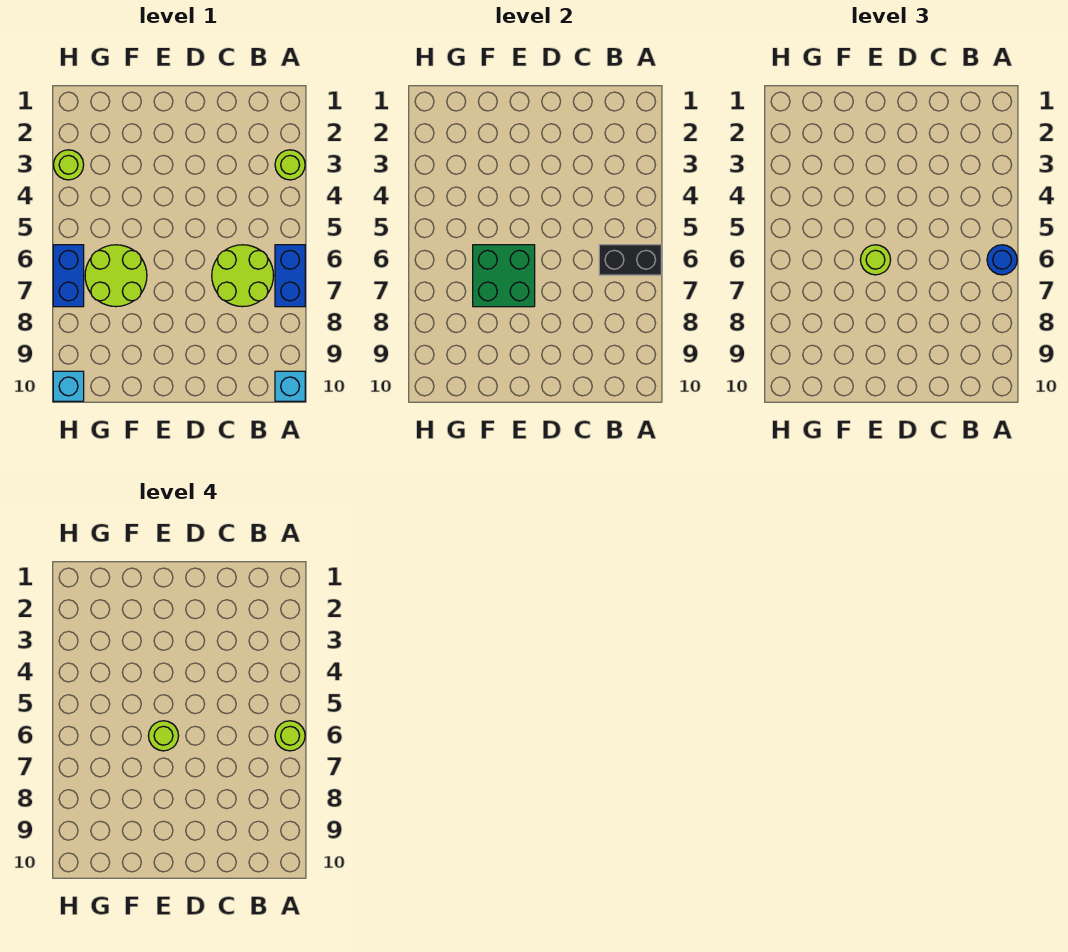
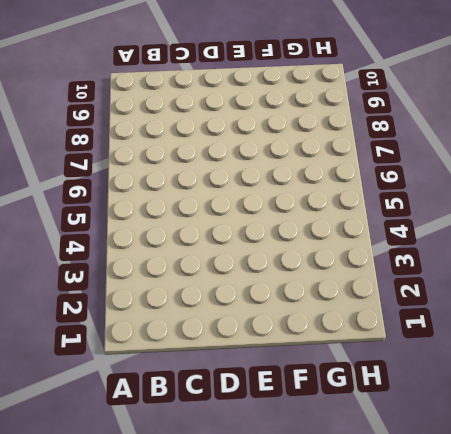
none -> lime round brick A3 level 1
none -> blue brick A6:A7 level 1
none -> cyan brick A10 level 1

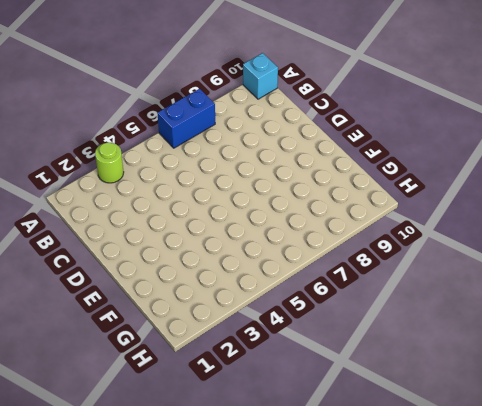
none -> lime round brick B6:C7 level 1
none -> lime round brick F6:G7 level 1
none -> lime round brick H3 level 1

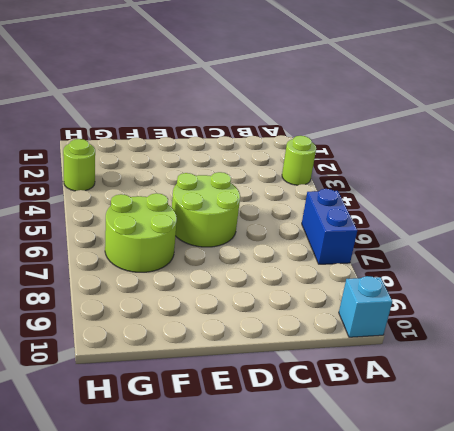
lime round brick D5:E6 level 1 -> lime round brick B6:C7 level 1
none -> blue brick H6:H7 level 1
none -> cyan brick H10 level 1
none -> black brick A6:B6 level 2

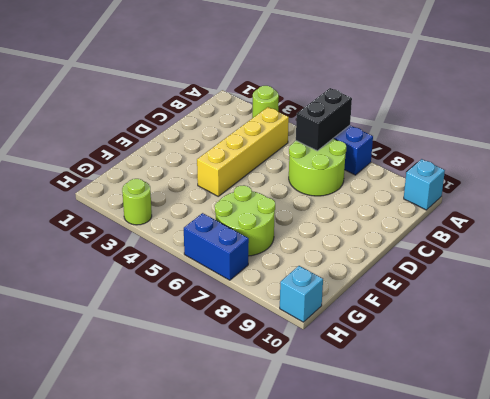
yellow brick B4:E4 level 1 -> none
none -> green brick E6:F7 level 2
none -> blue round brick A6 level 3
none -> lime round brick E6 level 3

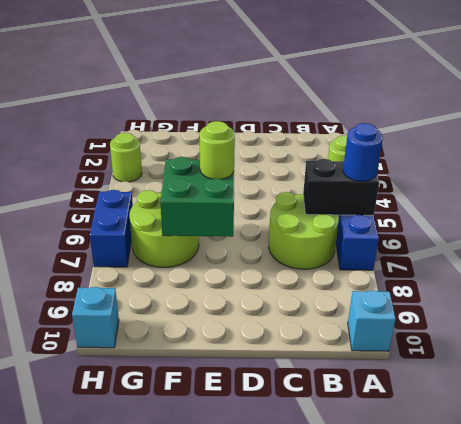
none -> lime round brick A6 level 4
none -> lime round brick E6 level 4

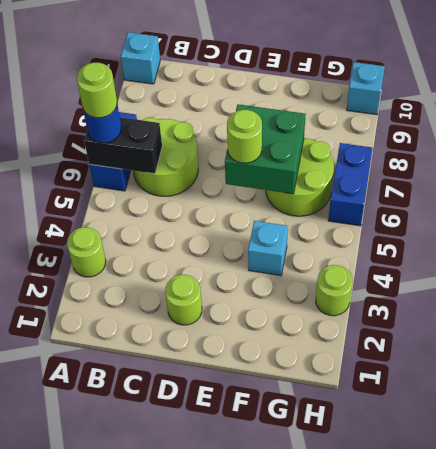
lime round brick D2 level 1 -> lime round brick E6 level 4
cyan brick F4 level 1 -> none

